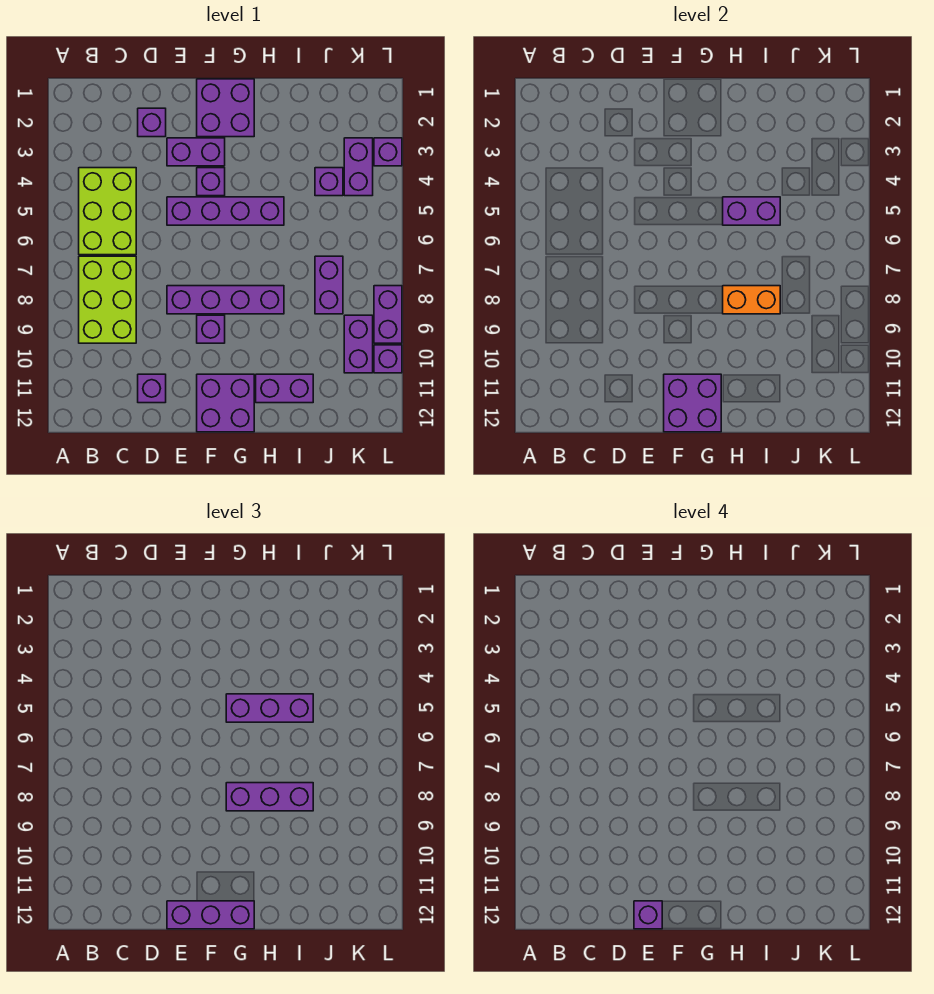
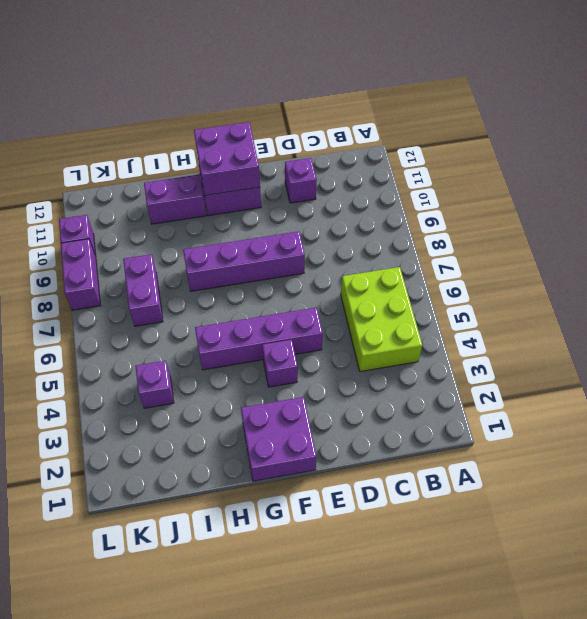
none -> lime brick B7:C9 level 1
none -> purple brick D2 level 1
none -> purple brick E3:F3 level 1

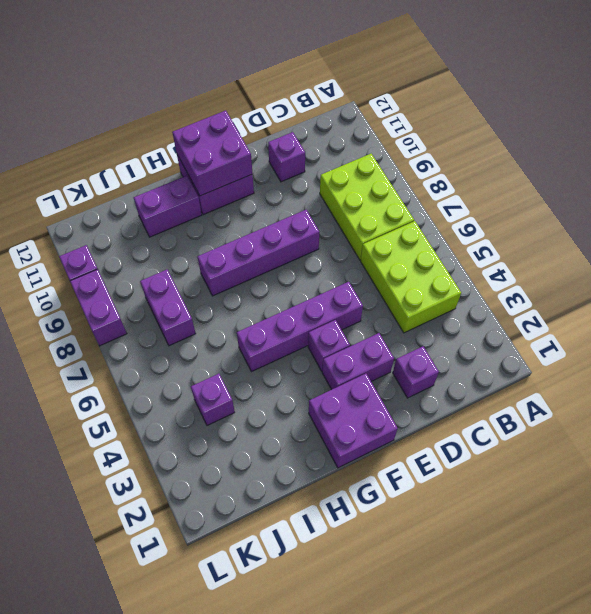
none -> purple brick F9 level 1
none -> purple brick K3:K4 level 1
none -> purple brick K9:K10 level 1

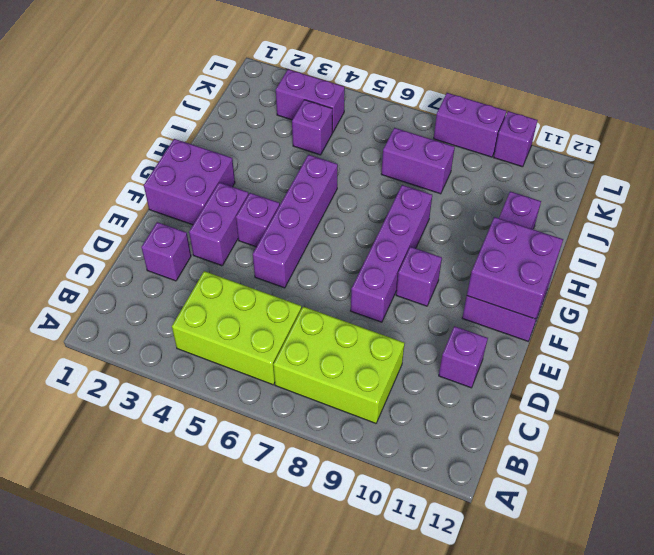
none -> purple brick K9:K10 level 1
none -> purple brick L3 level 1
none -> purple brick H5:I5 level 2

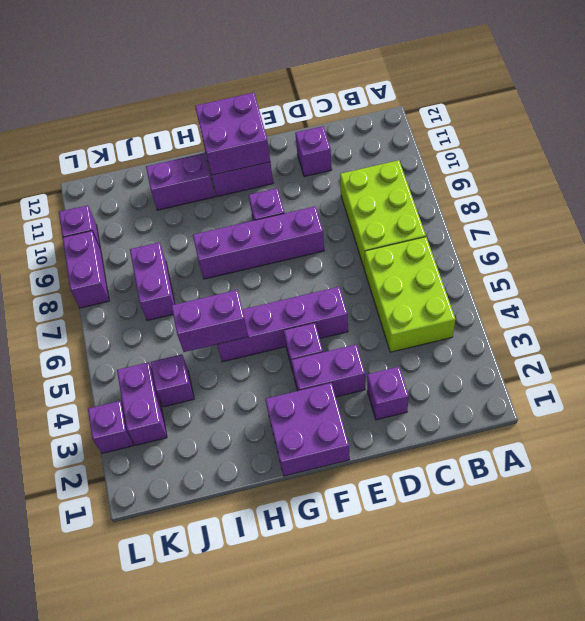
none -> purple brick K9:K10 level 1
none -> orange brick H8:I8 level 2
none -> purple brick E12:G12 level 3

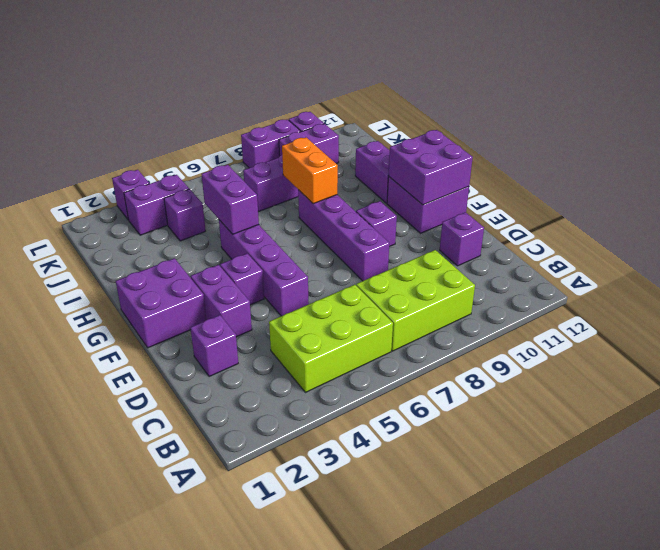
none -> purple brick E12:G12 level 3
none -> purple brick G5:I5 level 3
none -> purple brick G8:I8 level 3

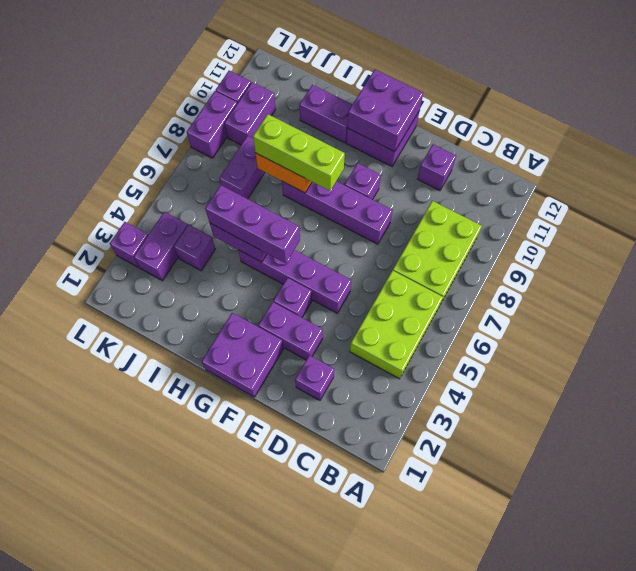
lime brick G8:I8 level 3 -> purple brick G8:I8 level 3
none -> purple brick E12:G12 level 3
none -> purple brick E12 level 4

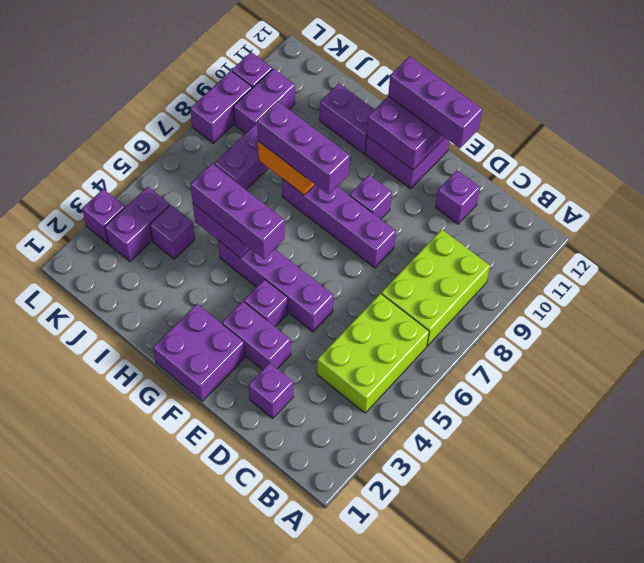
none -> purple brick E12 level 4

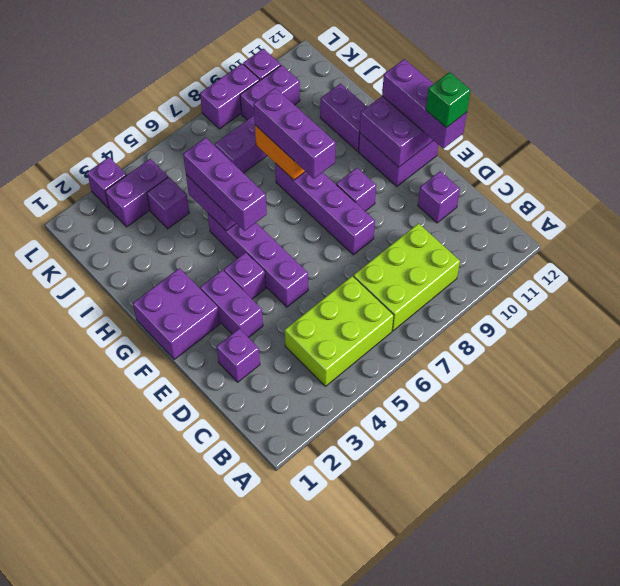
green brick E12 level 4 -> purple brick E12 level 4

